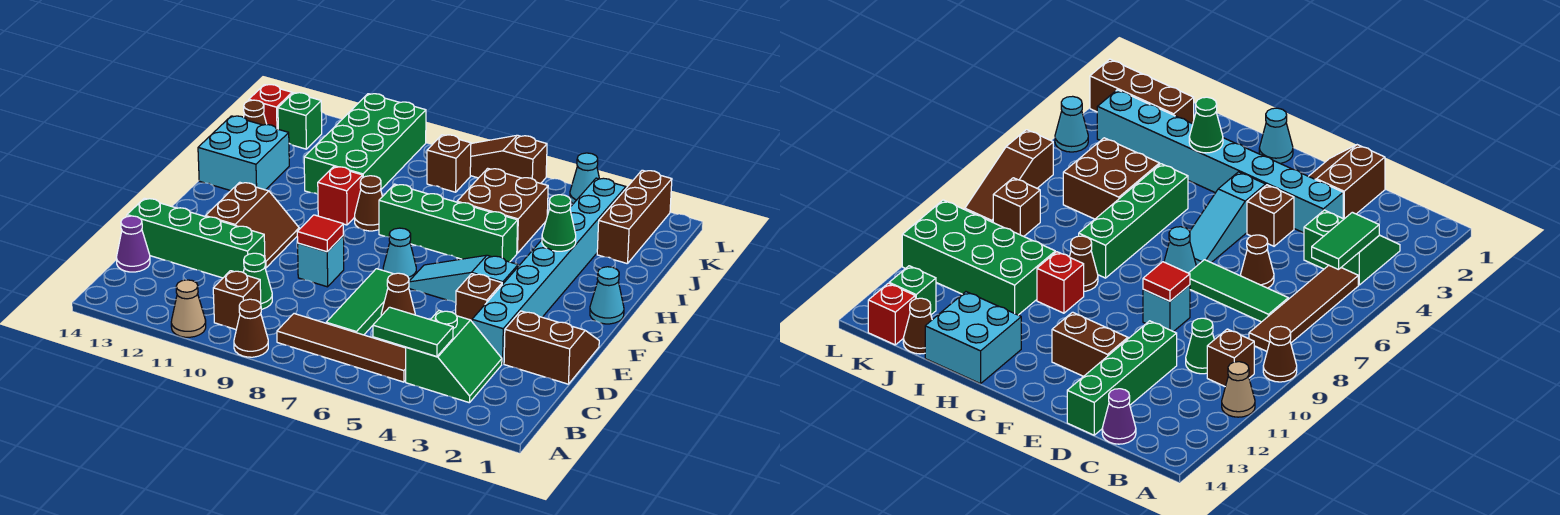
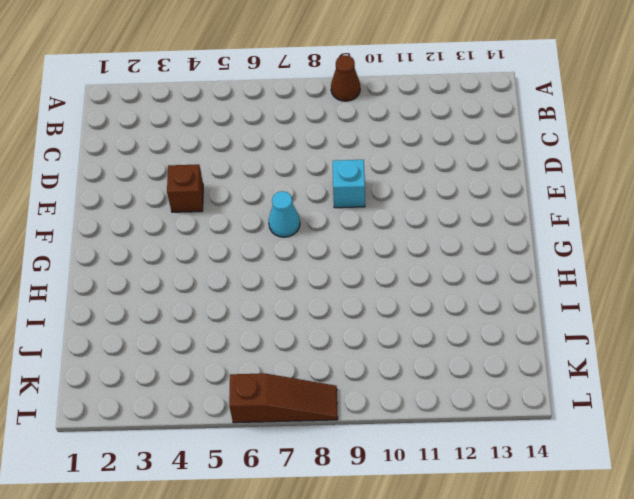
none -> tan cone A11 level 1
none -> green slope B3:C4 level 1 top 4
none -> brown tile B5:B8 level 1
none -> brown brick B10 level 1

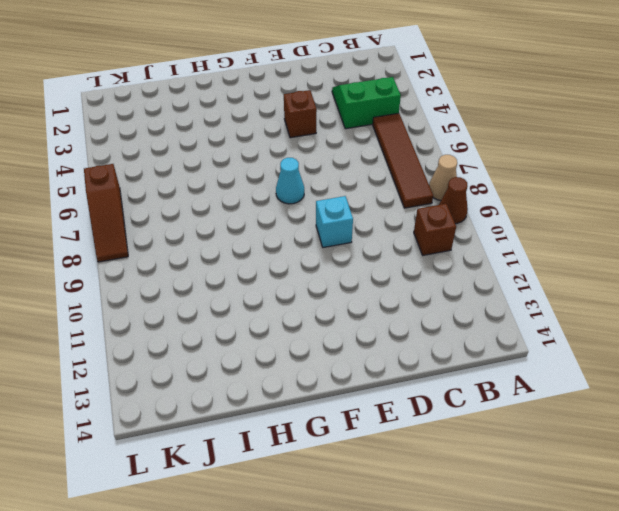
tan cone A8 level 1 -> tan cone A11 level 1
none -> green tile C7:E7 level 1
none -> green cone C10 level 1
none -> purple cone C14 level 1
none -> brown slope D1:E2 level 1 top D

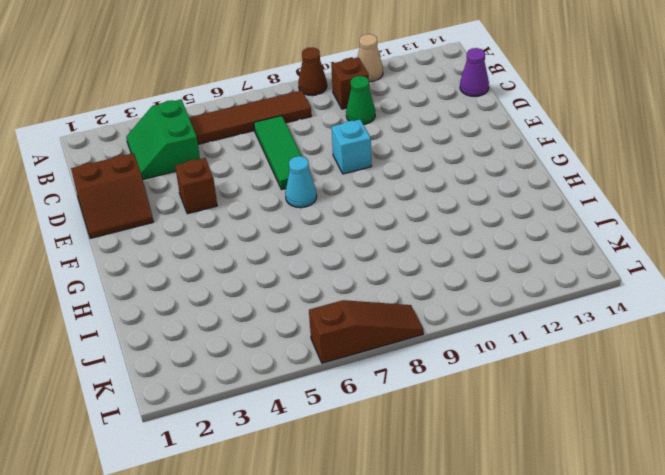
none -> cyan brick D3:K3 level 1
none -> brown cone D6 level 1
none -> green brick D11:D14 level 1
none -> brown slope E11:F12 level 1 top 12

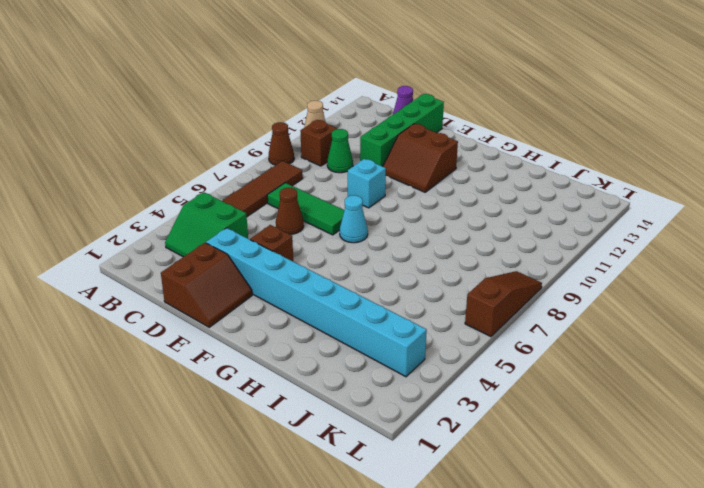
none -> cyan slope F4:F6 level 1 top 4
none -> cyan cone G1 level 1
none -> green brick H5:H8 level 1
none -> brown cone H9 level 1

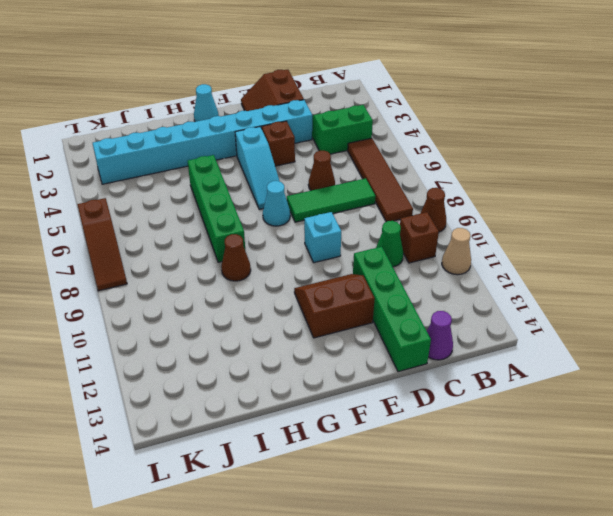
none -> red brick H10 level 1
none -> cyan brick H13:I14 level 1
none -> brown brick I5:J6 level 1
none -> green brick I10:L11 level 1

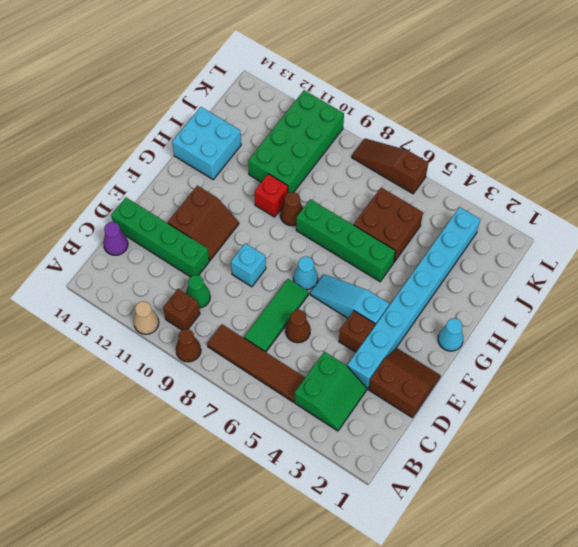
none -> brown brick J2:L2 level 1
none -> brown cone J14 level 1
none -> brown brick K8 level 1
none -> green brick K13 level 1

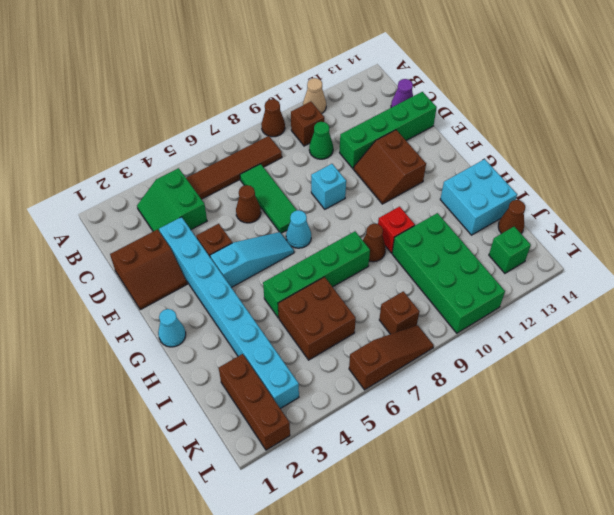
none -> red brick K14 level 1
none -> cyan cone L4 level 1
none -> green tile B4:B5 level 2
none -> red tile E9 level 2

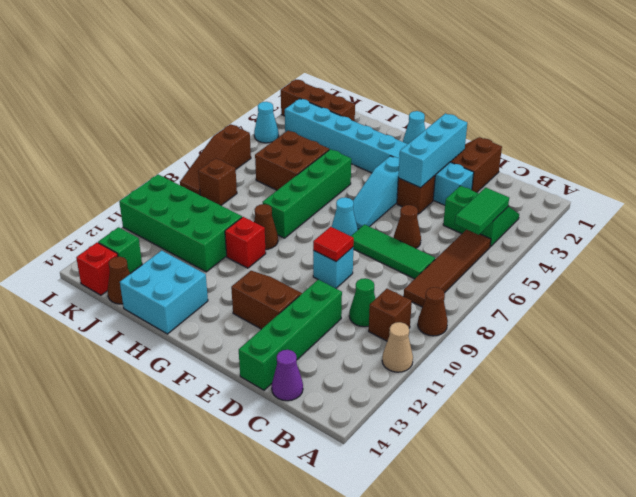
cyan brick E2:E4 level 2 -> none
none -> green cone H3 level 2

